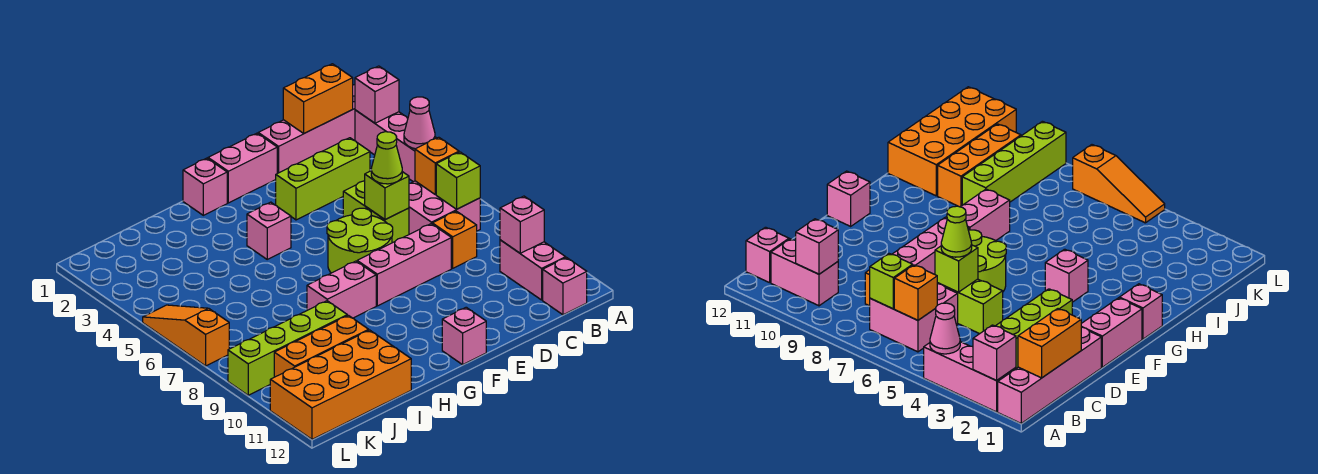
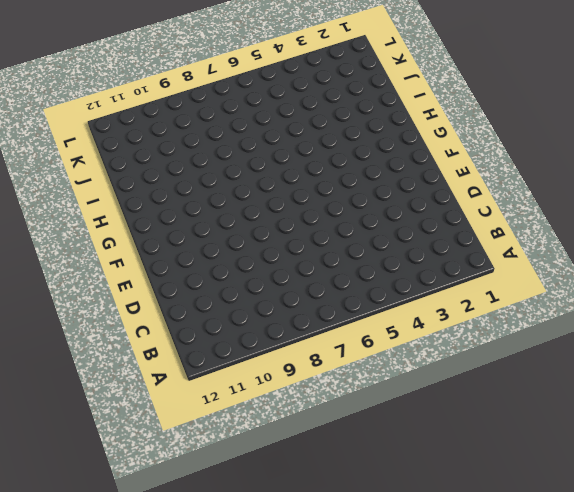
none -> pink brick A1:D1 level 1
none -> pink brick A2:A4 level 1
none -> pink brick B6:C7 level 1

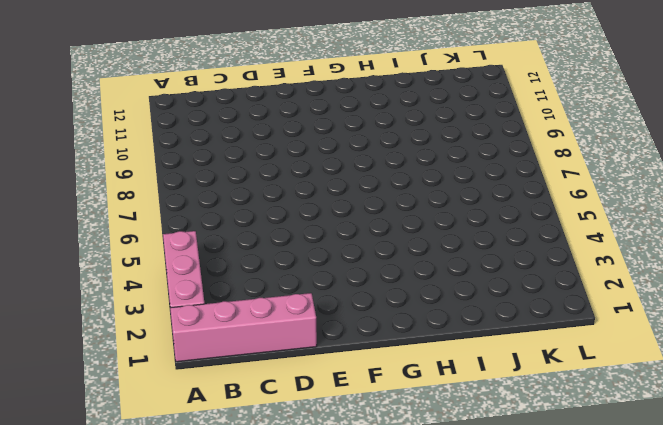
none -> pink brick B6:C7 level 1
none -> pink brick B10:B11 level 1
none -> pink brick B12 level 1

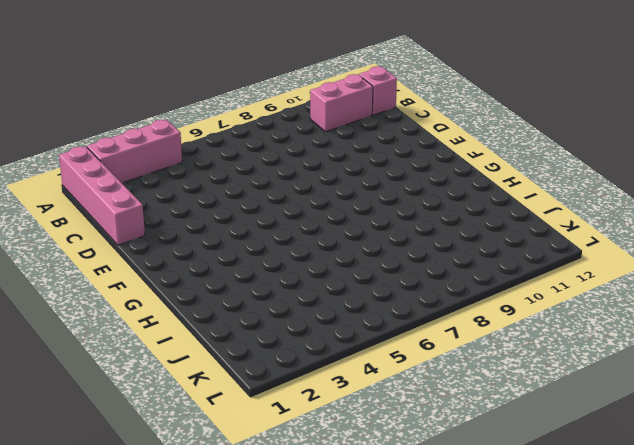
none -> pink brick B6:C7 level 1
none -> lime brick C3:E3 level 1
none -> orange brick C8 level 1

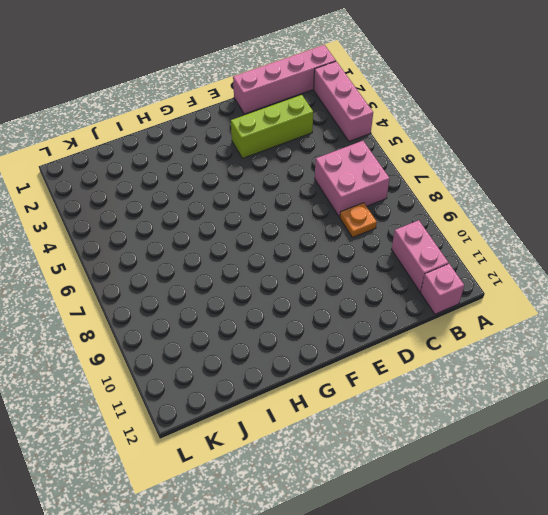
orange plate C8 level 1 -> orange brick C8 level 1
none -> lime brick D5:D6 level 1
none -> pink brick D8:F8 level 1
none -> pink brick E1:F1 level 1

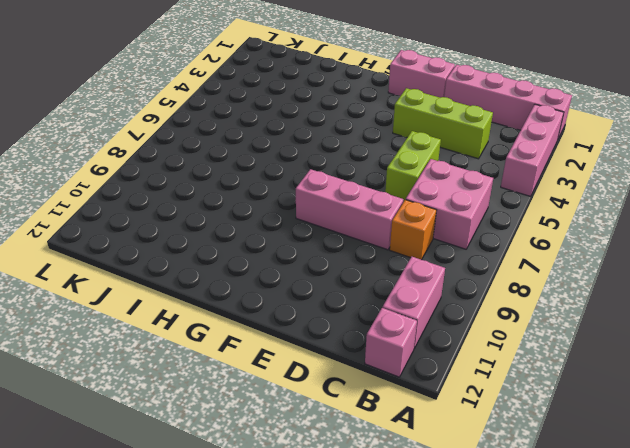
none -> lime round brick E6:F7 level 1
none -> pink brick F12 level 1
none -> pink brick G1 level 1

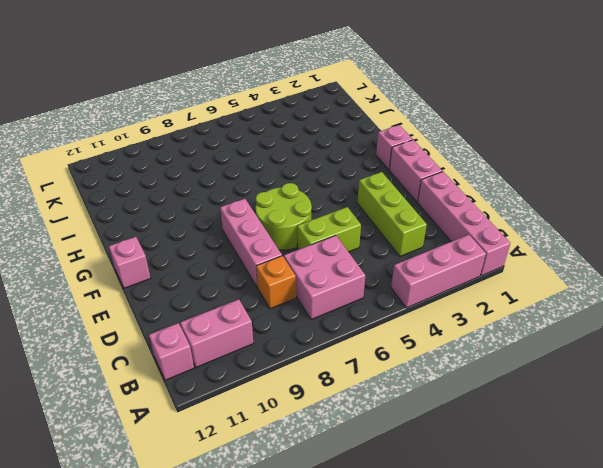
none -> pink brick G4 level 1
none -> pink brick G8:H8 level 1
none -> lime brick I9:L9 level 1

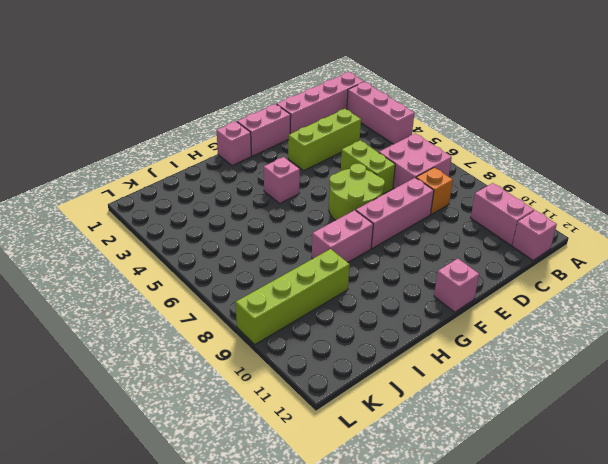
none -> orange brick I10:K10 level 1
none -> orange brick I11:L12 level 1
none -> orange slope L5:L7 level 1 top 7

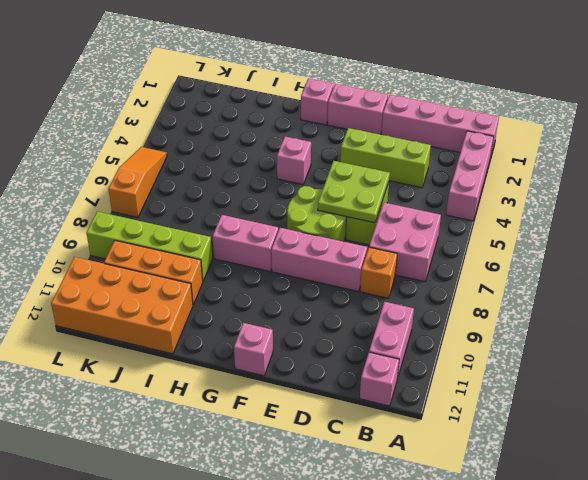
lime plate D5:E6 level 2 -> lime brick D6 level 2
none -> pink brick A2 level 2
none -> pink cone A4 level 2
none -> orange brick B1:C1 level 2

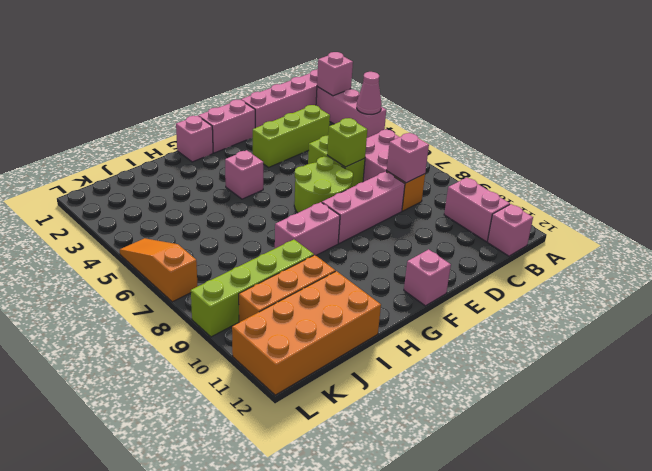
pink brick C8 level 2 -> pink brick B10 level 2
none -> orange brick B1:C1 level 2
none -> orange brick B6 level 2
none -> lime brick B7 level 2

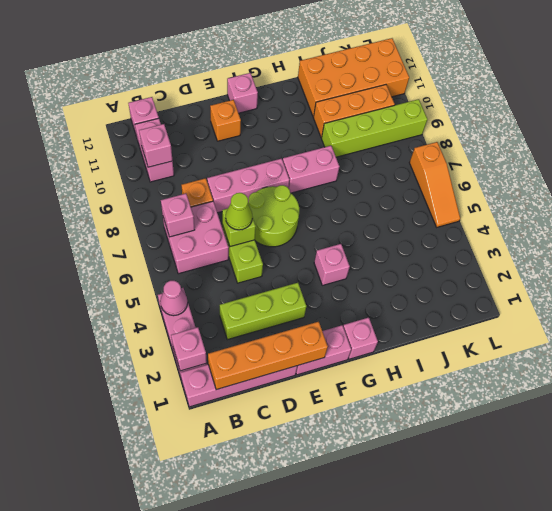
orange brick B1:E1 level 2 -> orange brick B1:C1 level 2
pink brick B7 level 2 -> lime brick B7 level 2
orange brick E11 level 1 -> orange brick B6 level 2

